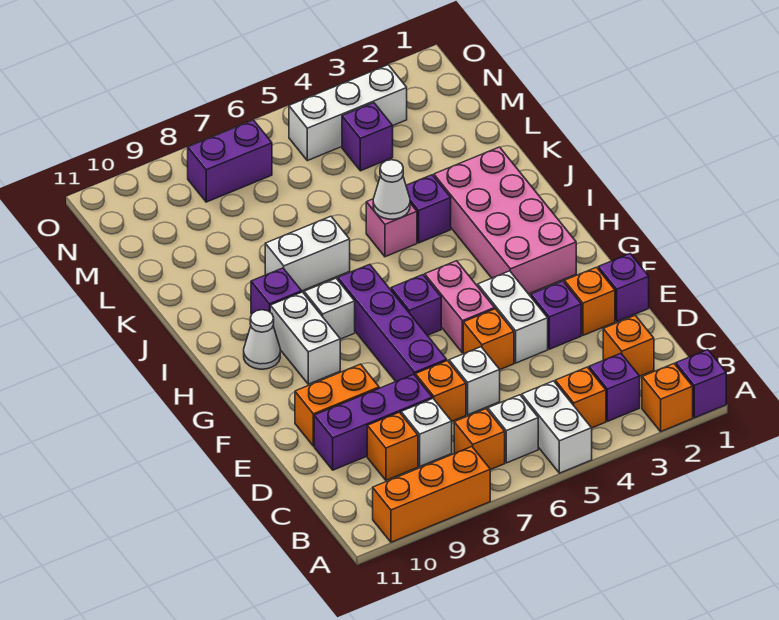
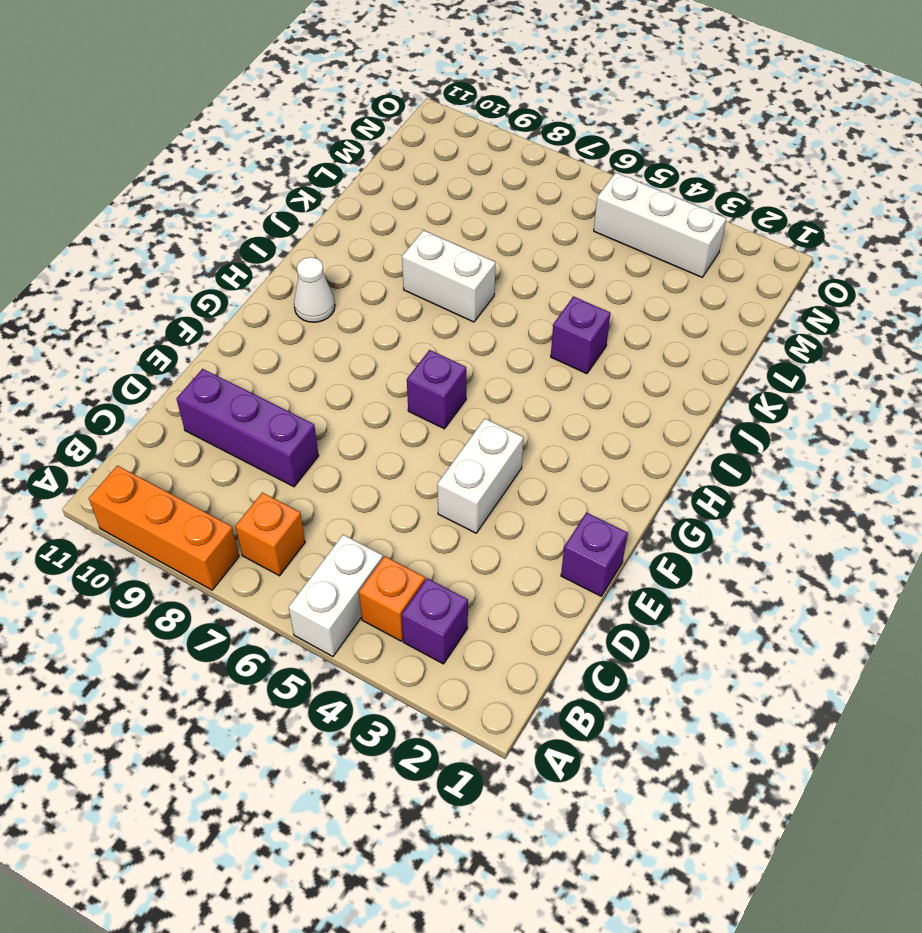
none -> purple brick A1 level 1
none -> orange brick A2 level 1
none -> white brick B6 level 1
none -> orange brick C2 level 1

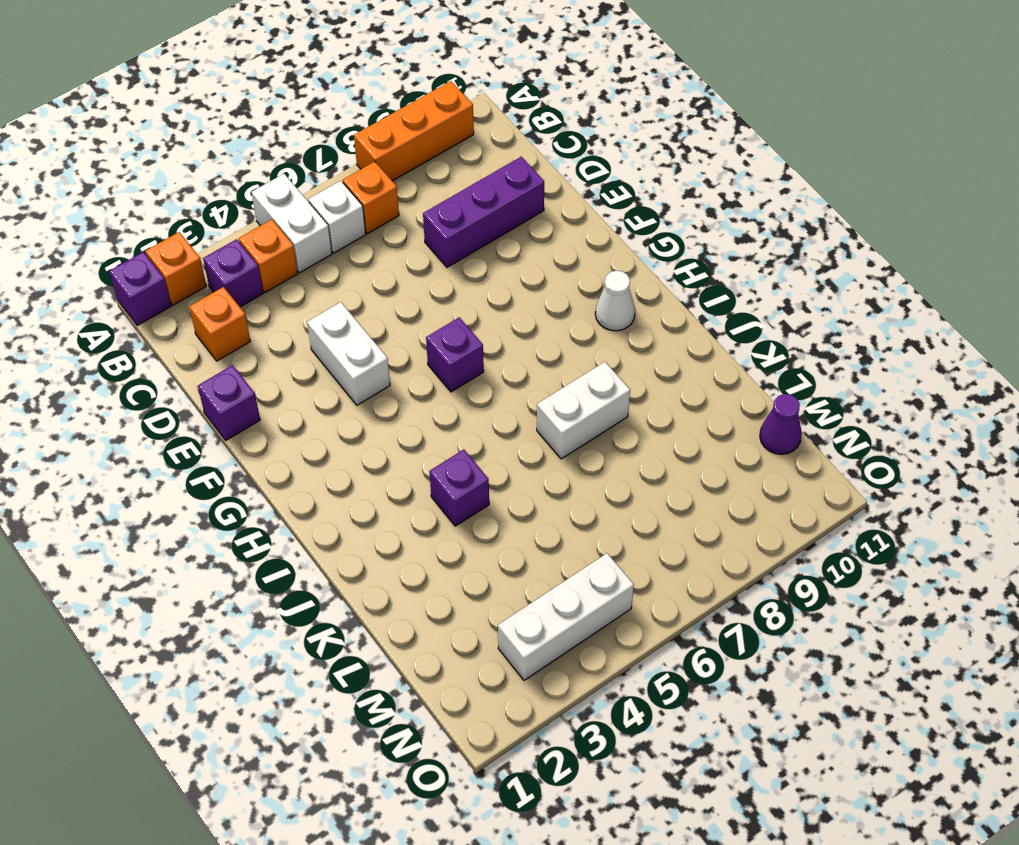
purple cone M11 level 1 -> none
none -> white brick C8 level 1
none -> orange brick C9 level 1
none -> white brick D6 level 1
none -> orange brick D7 level 1

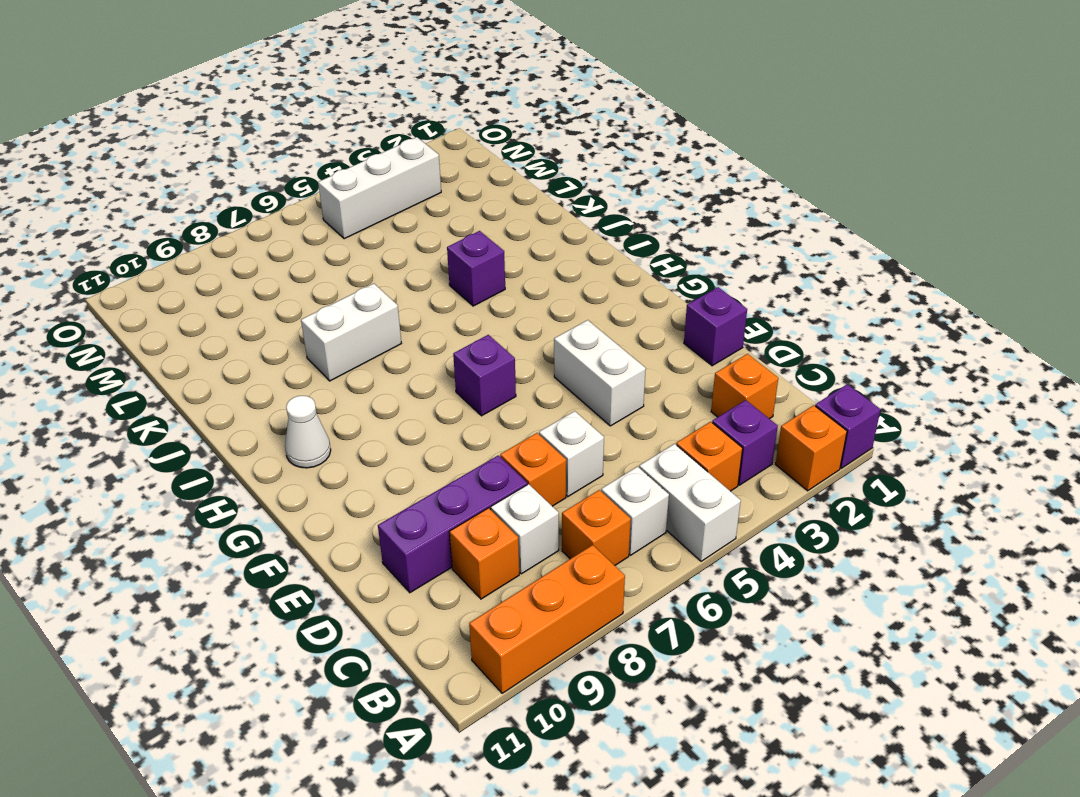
none -> orange brick E2 level 1
none -> purple brick E3 level 1
none -> orange brick E5 level 1
none -> purple brick E7:H7 level 1

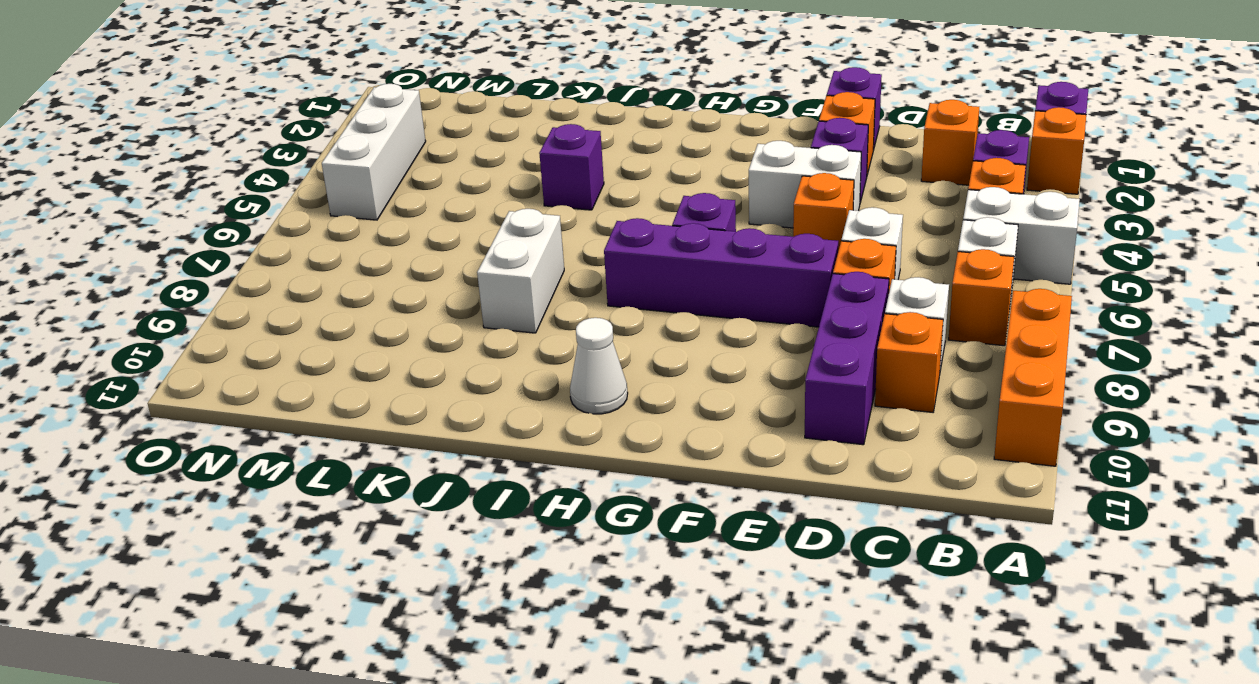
none -> orange brick E9:E10 level 1
none -> pink brick F5:G5 level 1
none -> pink brick G2:J3 level 1
none -> white brick G9:H9 level 1

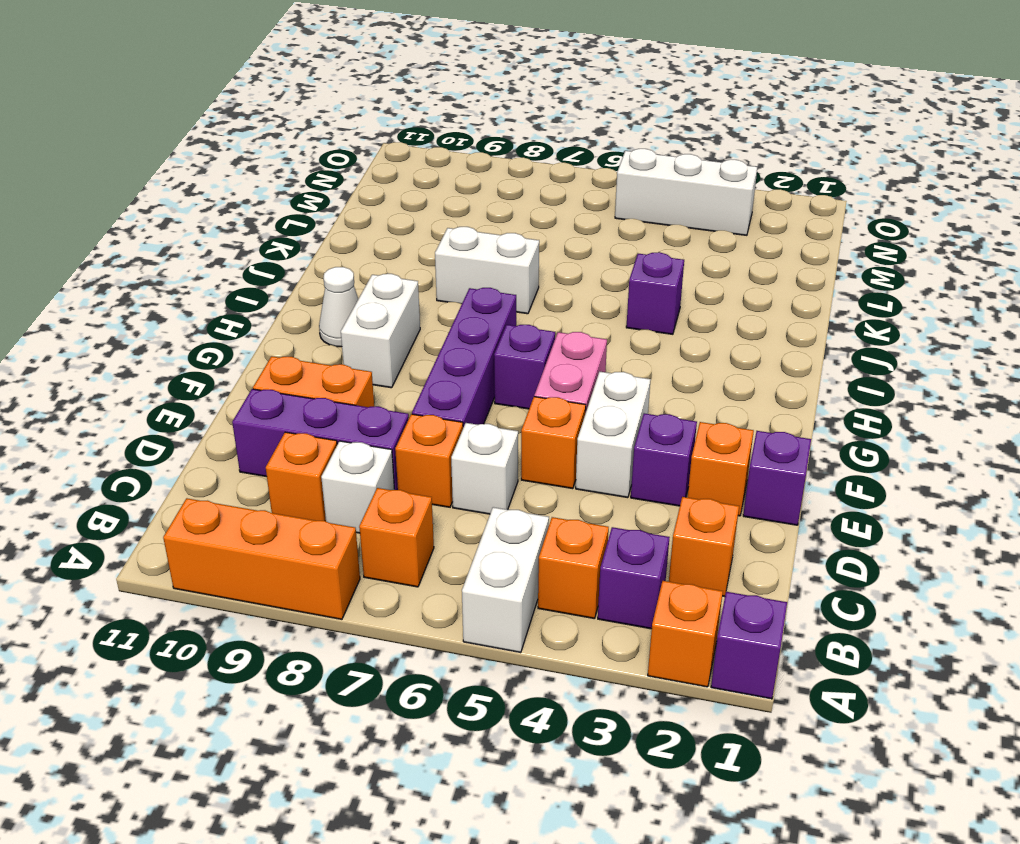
none -> white brick B6 level 1
none -> pink brick G2:J3 level 1
none -> white brick H8 level 1
none -> purple brick I9 level 1

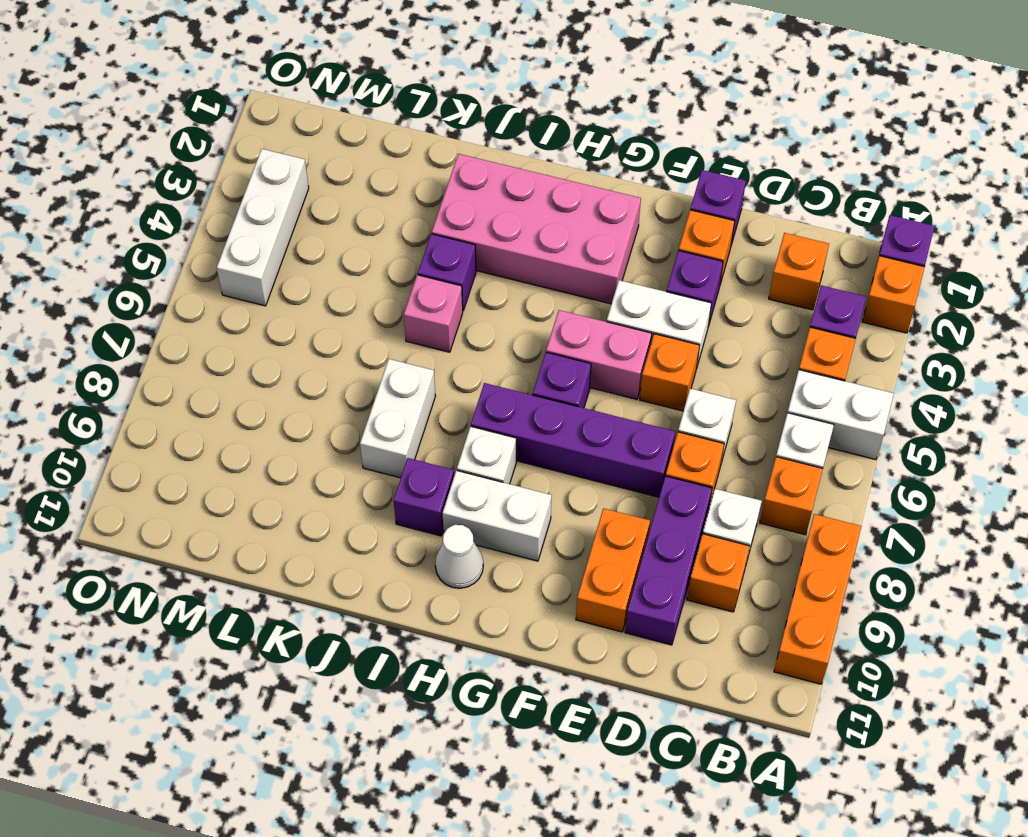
none -> purple brick M4 level 1
none -> purple brick N7:N8 level 1
none -> white cone J5 level 2

